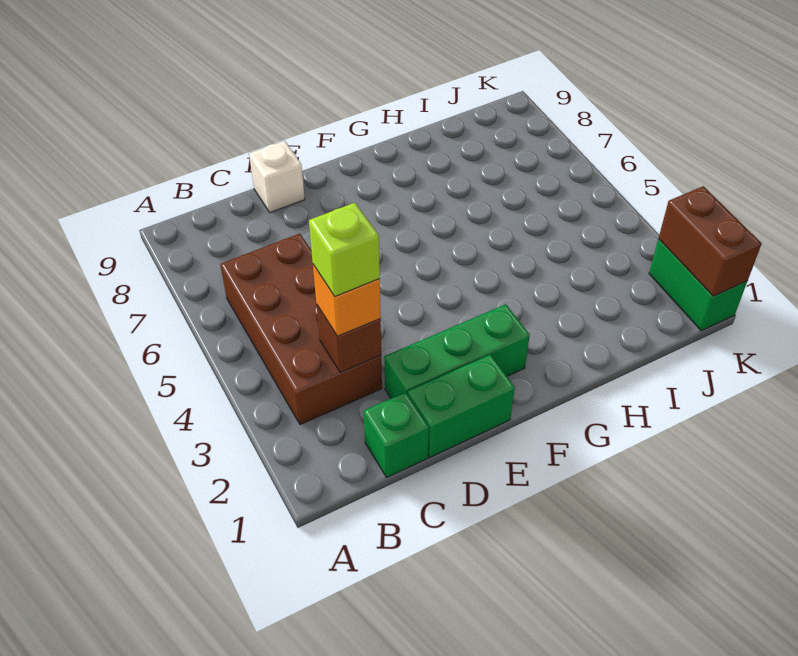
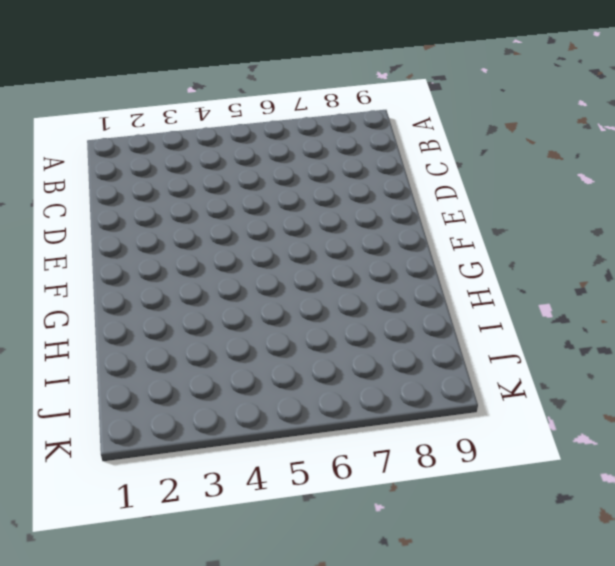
none -> brown brick B3:C6 level 1
none -> green brick C1 level 1

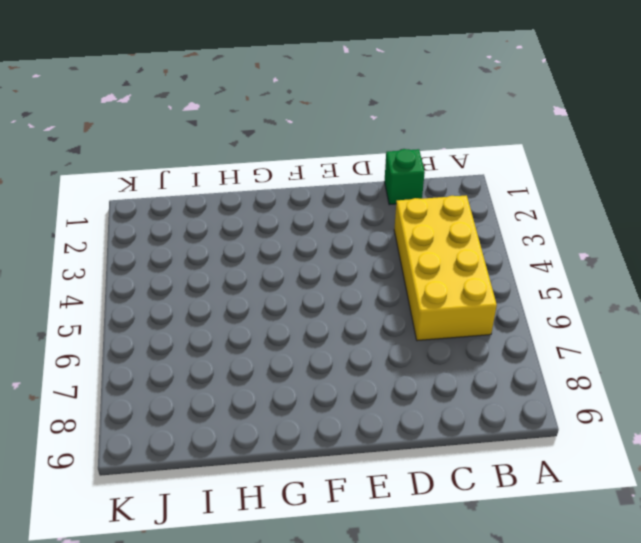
yellow brick B3:C6 level 1 -> brown brick B3:C6 level 1
none -> green brick D1:E1 level 1
none -> green brick D2:F2 level 1

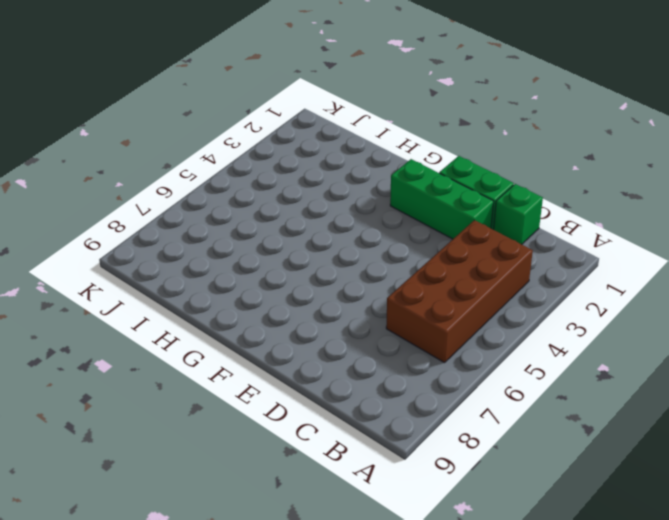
none -> white brick D9 level 1
none -> green brick K1:K2 level 1

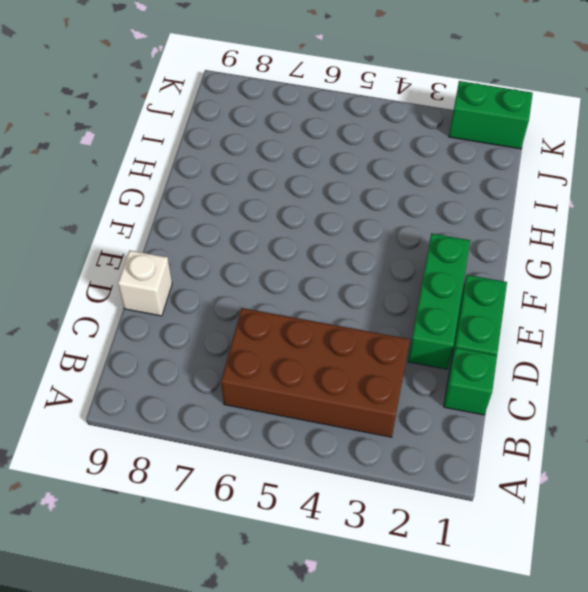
none -> brown brick C3 level 2
none -> brown brick K1:K2 level 2

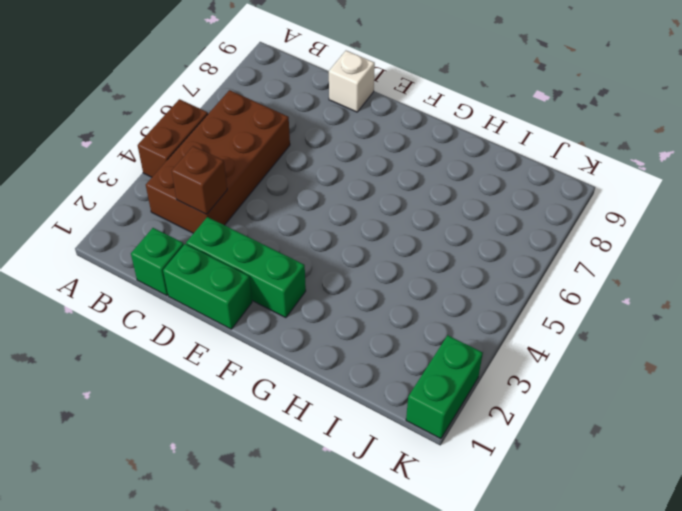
brown brick A4:A5 level 1 -> brown brick K1:K2 level 2
none -> orange brick C3 level 3
none -> lime brick C3 level 4

